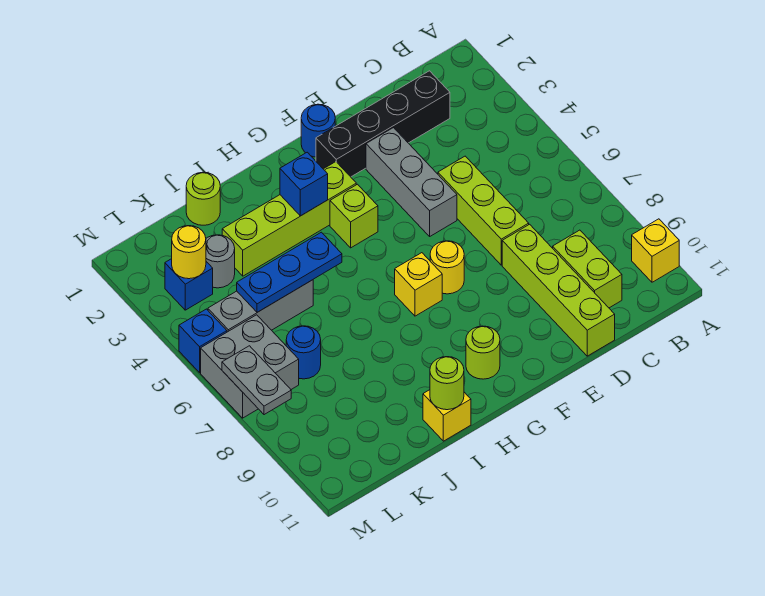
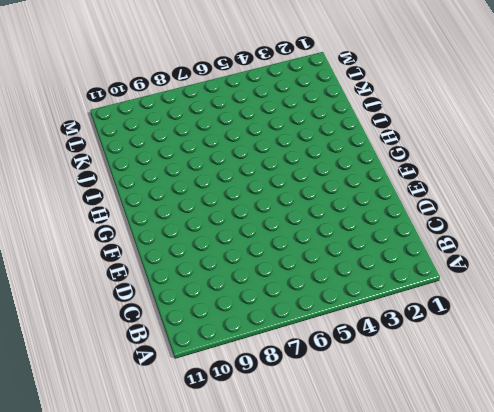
none -> yellow brick A10 level 1
none -> black brick C2:F2 level 1
none -> lime brick C9:C10 level 1

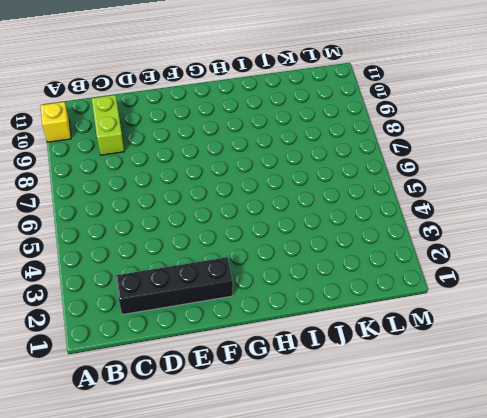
none -> lime brick D5:D7 level 1
none -> lime brick D8:D11 level 1
none -> grey brick E3:E5 level 1

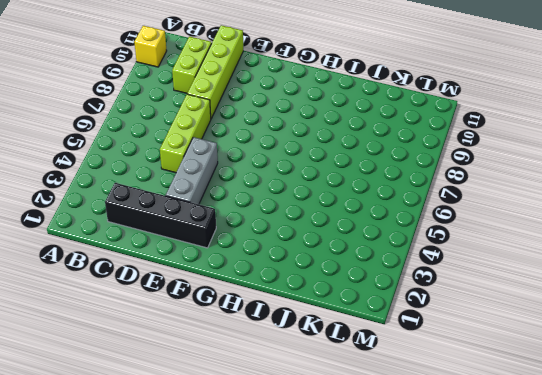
none -> blue round brick F1 level 1
none -> yellow round brick F7 level 1
none -> lime brick G3:J3 level 1

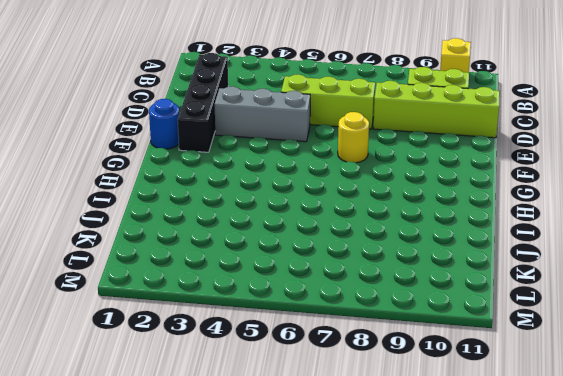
none -> lime brick G3:J3 level 1
none -> lime brick G4 level 1
none -> yellow brick G7 level 1

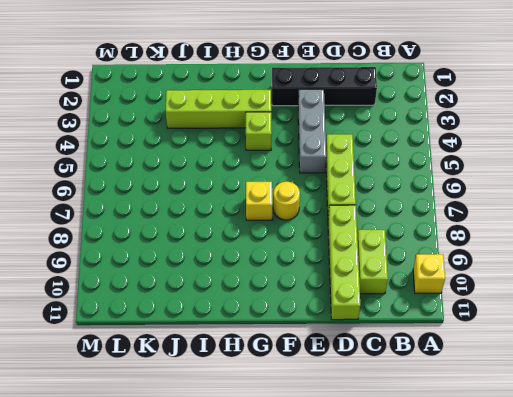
none -> blue round brick F1 level 1
none -> lime round brick G10 level 1
none -> yellow brick I11 level 1

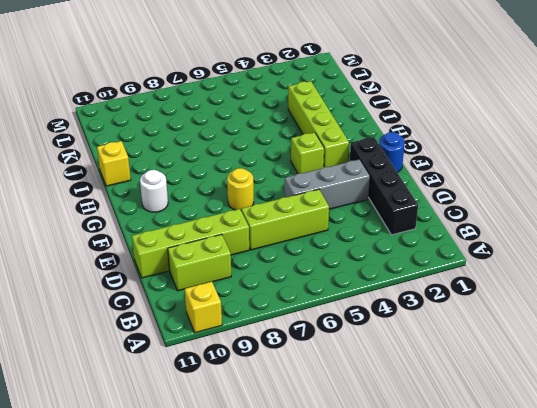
white round brick G10 level 1 -> lime round brick G10 level 1
none -> yellow brick G7 level 1
none -> lime round brick J1 level 1
none -> grey brick J5:L5 level 1

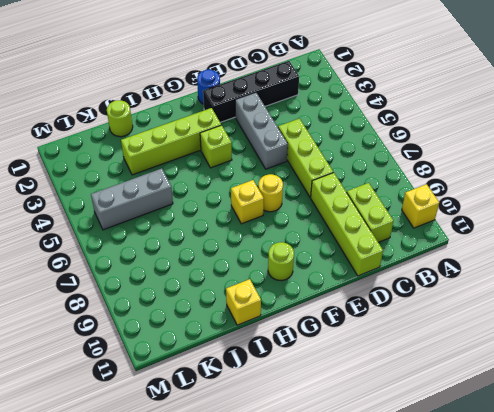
none -> grey round brick K3 level 1
none -> blue round brick K7 level 1
none -> blue brick L3 level 1

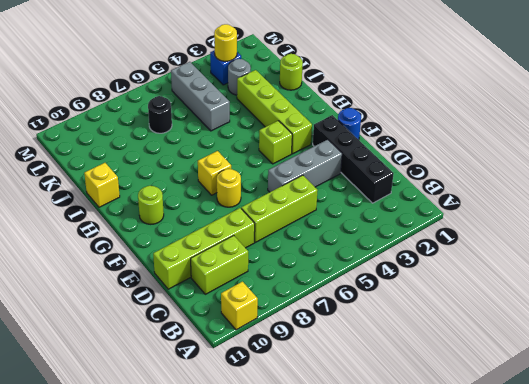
black round brick K7 level 1 -> blue round brick K7 level 1
none -> grey brick L6:M7 level 1
none -> blue brick M5 level 1
none -> blue brick H3 level 2

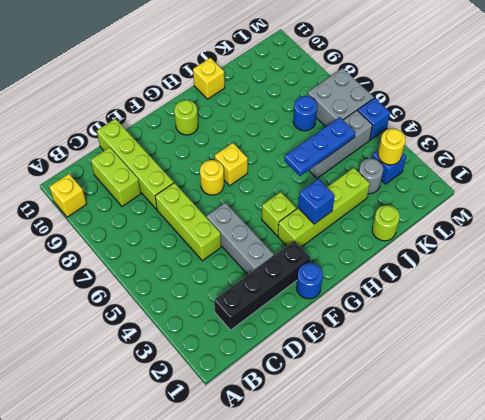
none -> lime round brick I11 level 2
none -> grey plate M7:M8 level 2

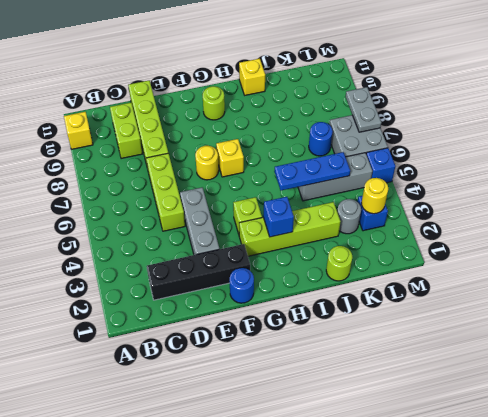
none -> lime round brick I11 level 2

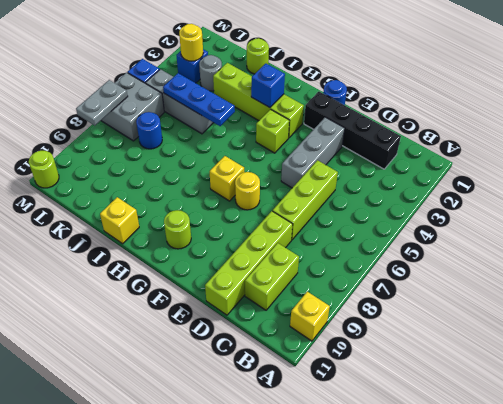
lime round brick M11 level 1 -> lime round brick I11 level 2

